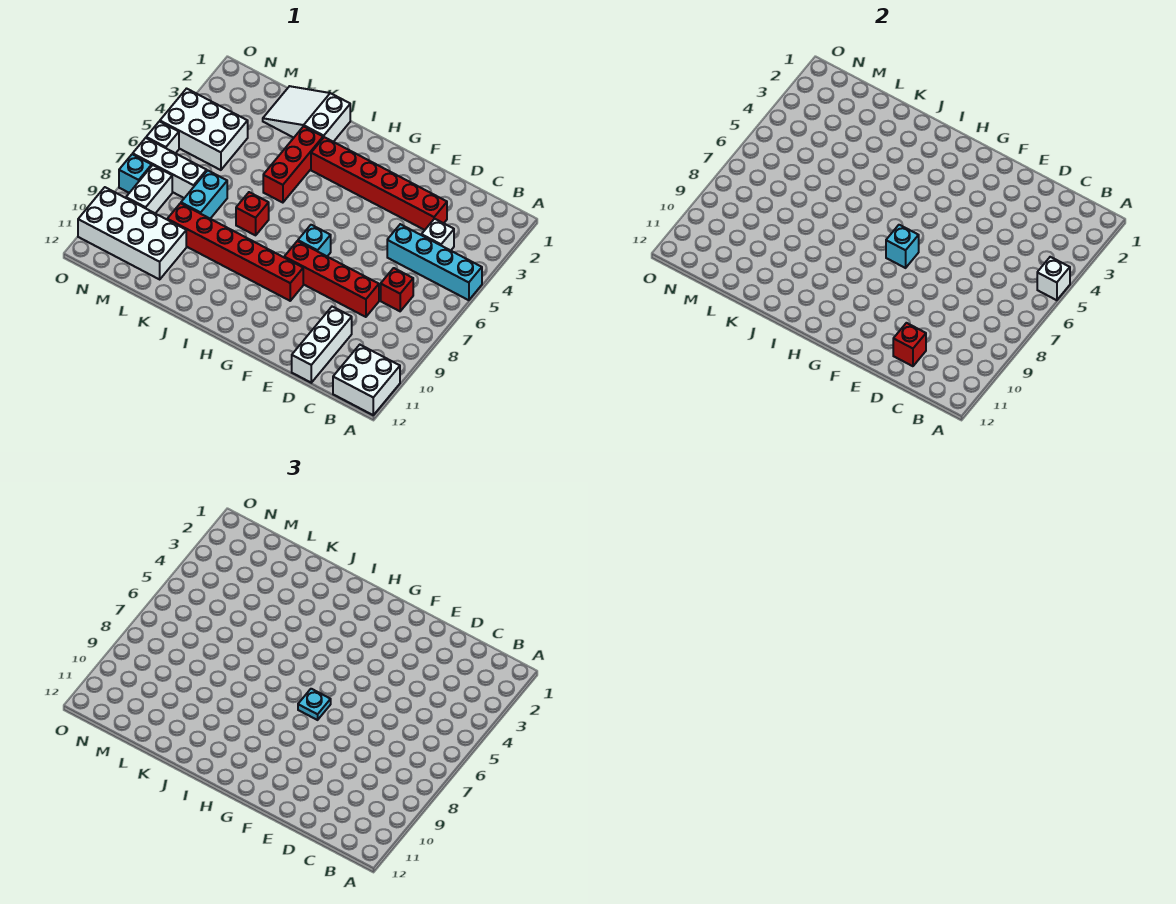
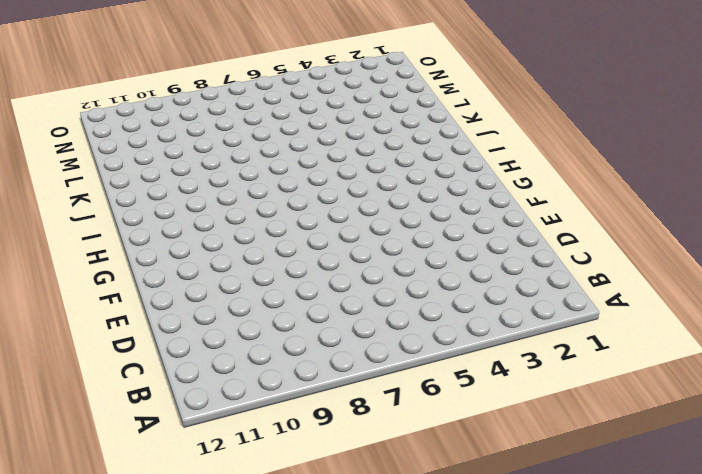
none -> cyan brick A5:D5 level 1
none -> white brick A11:B12 level 1
none -> white brick C4 level 1

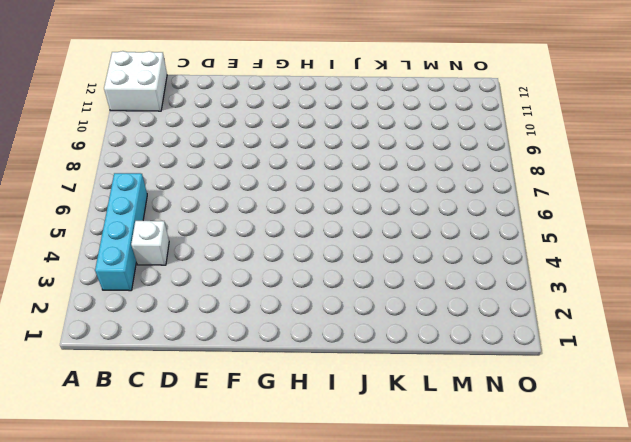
cyan brick B3:B6 level 1 -> cyan brick A5:D5 level 1
none -> red brick C7 level 1
none -> red brick D3:I3 level 1
none -> red brick D8:G8 level 1

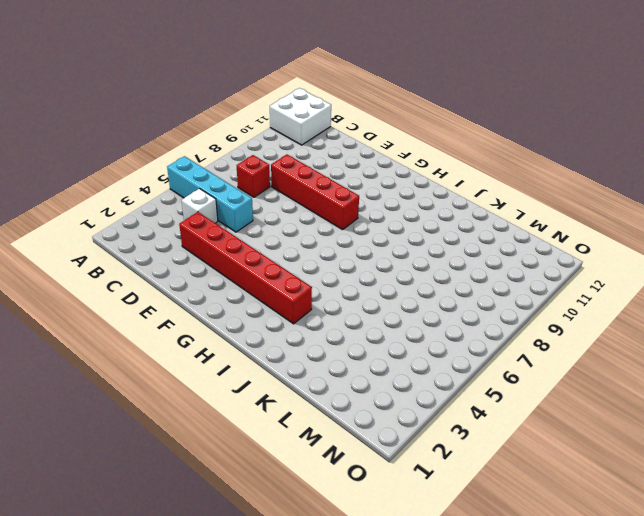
none -> white brick D10:D12 level 1
none -> cyan brick G7 level 1
none -> red brick G9:L9 level 1

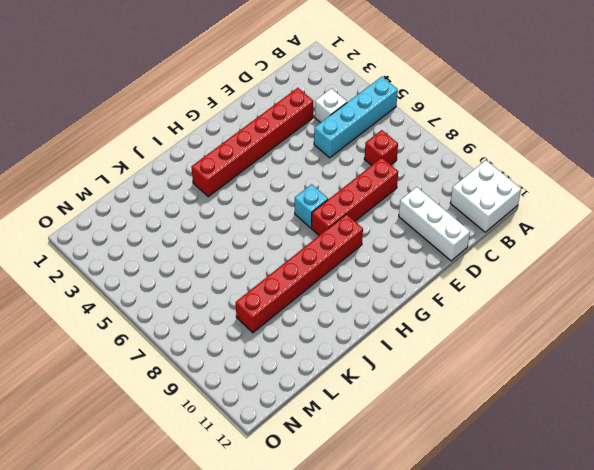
none -> white slope J1:L2 level 1 top J
none -> red brick J3:J5 level 1
none -> red brick J7 level 1

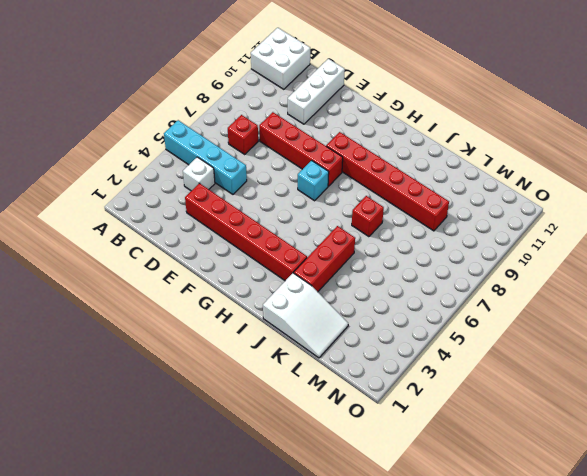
none -> cyan brick L7:L8 level 1
none -> white brick L10:O11 level 1
none -> white brick M4:O5 level 1

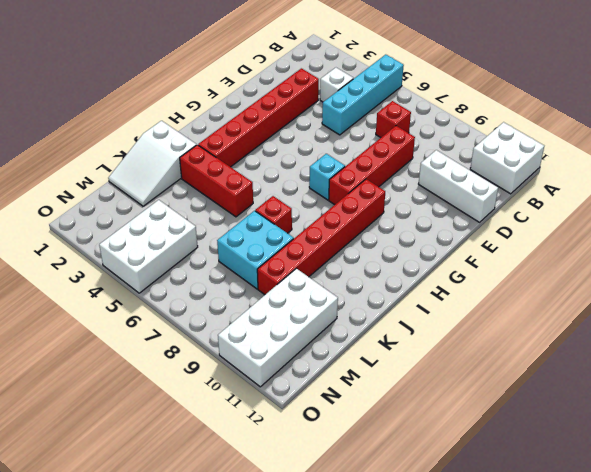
cyan brick K7:L8 level 1 -> cyan brick L7:L8 level 1
none -> white brick M7:O7 level 1
none -> white brick N8:N9 level 1
none -> white brick O6 level 1

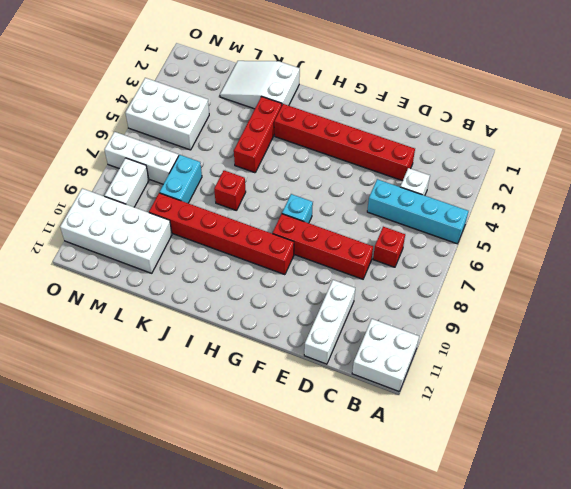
none -> white brick O6 level 1
none -> cyan brick O8 level 1
none -> white brick A5 level 2

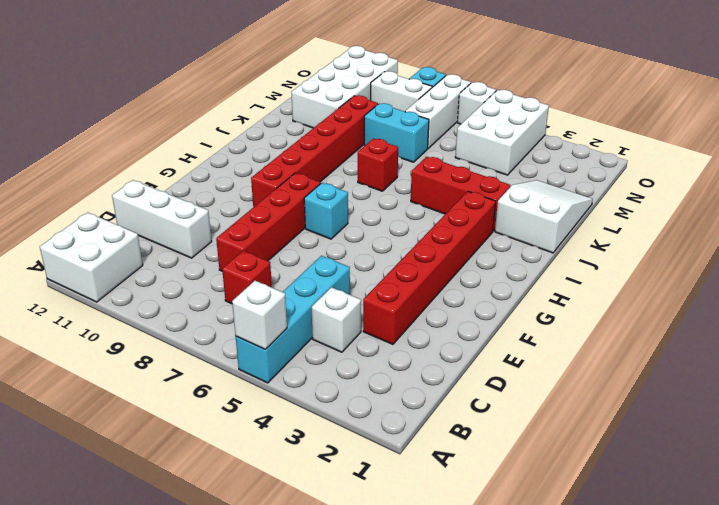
none -> red brick D11 level 2
none -> cyan brick G7 level 2
none -> cyan plate G7 level 3

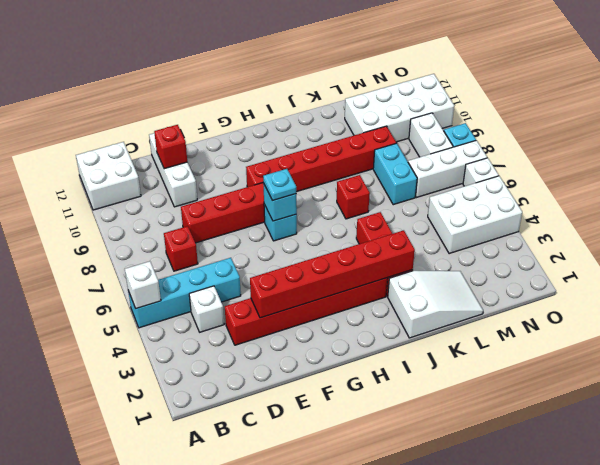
red brick E3:J3 level 2 -> none

